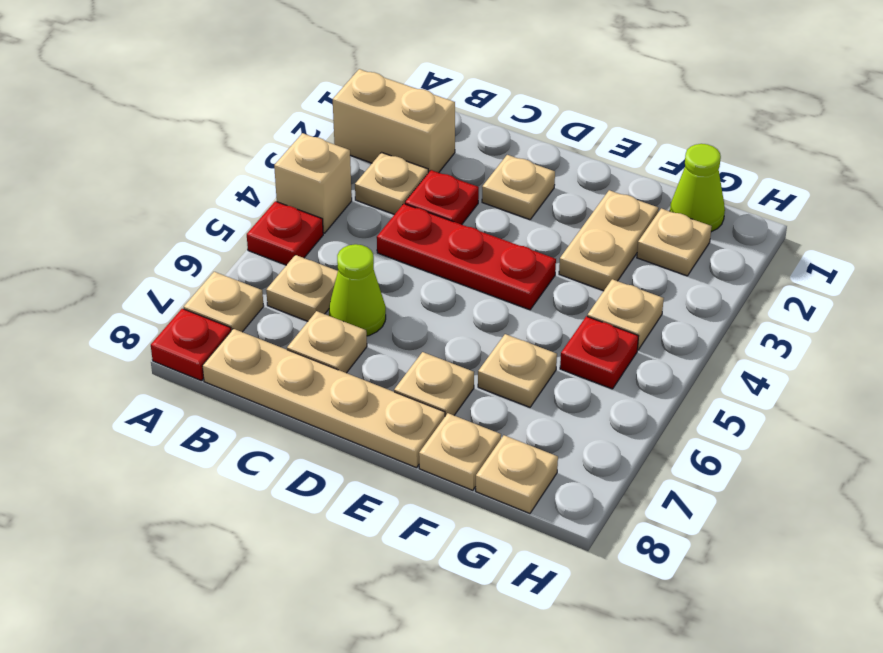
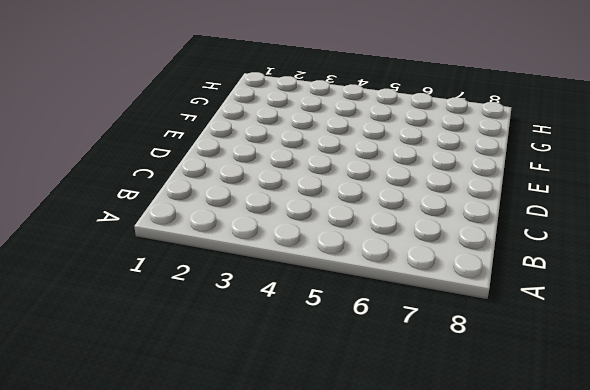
none -> tan brick A2:B2 level 1
none -> tan brick A4 level 1
none -> red plate A5 level 1

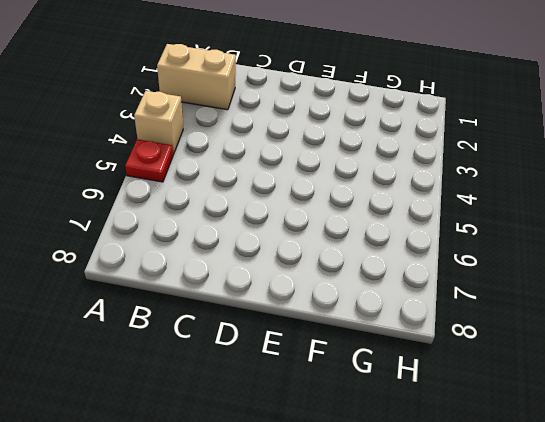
none -> tan plate A7 level 1
none -> red plate A8 level 1
none -> tan plate B3 level 1

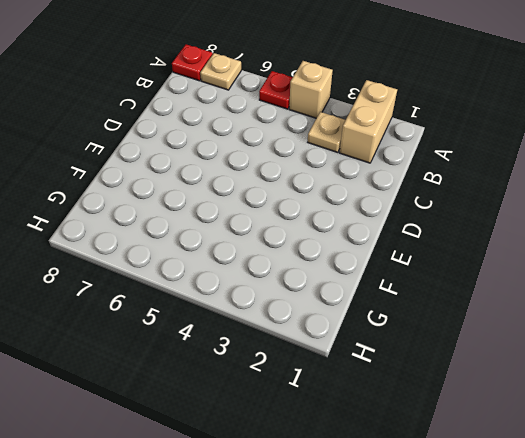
none -> tan plate B6 level 1
none -> tan plate B8:E8 level 1
none -> red plate C3 level 1

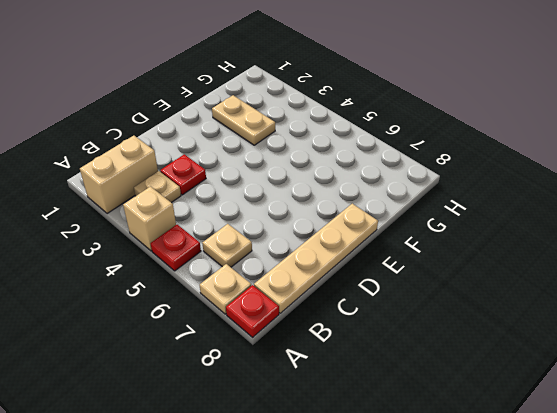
none -> red plate C4:E4 level 1
none -> lime cone C6 level 1
none -> tan plate C7 level 1

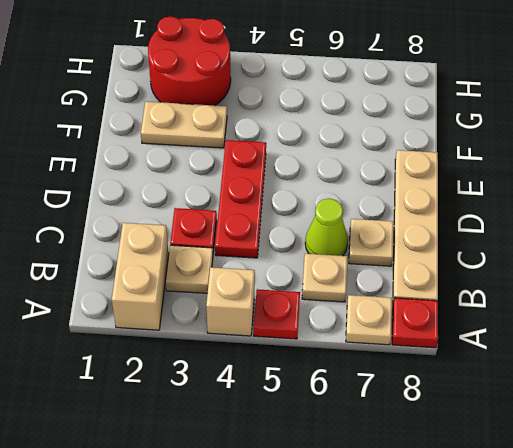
red round brick G2:H3 level 1 -> tan plate G2 level 1
none -> tan plate D2 level 1
none -> tan plate E7 level 1
none -> tan plate F6 level 1

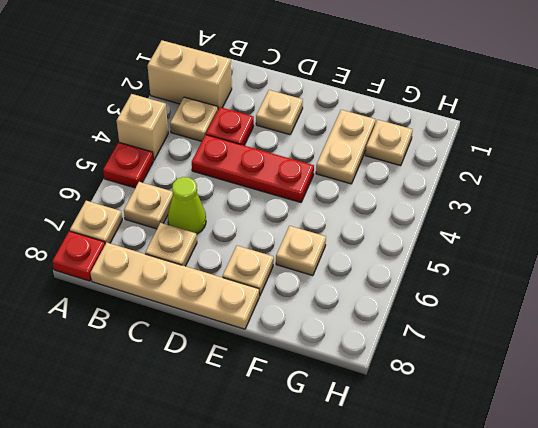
none -> tan plate F8 level 1
none -> lime cone G1 level 1
none -> tan plate G4 level 1

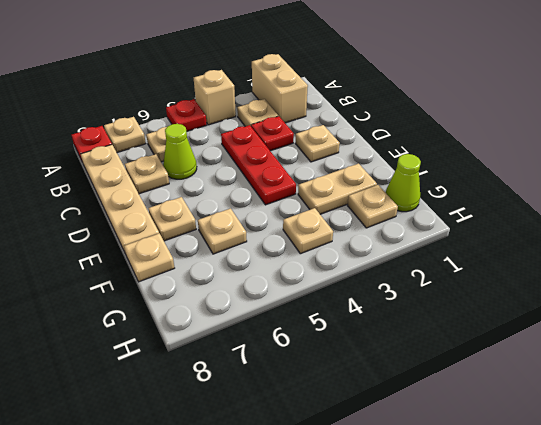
none -> red plate G5 level 1
none -> tan plate G8 level 1

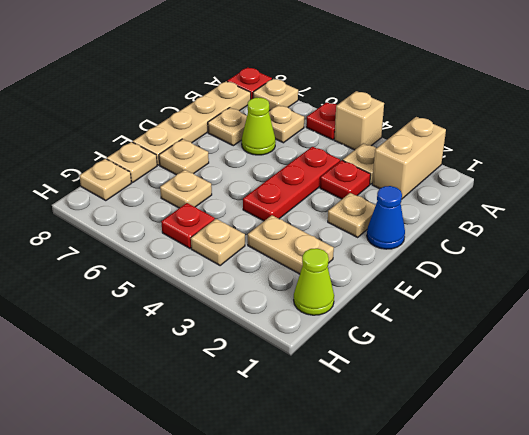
blue cone D1 level 1 -> none
none -> tan plate G2 level 1

